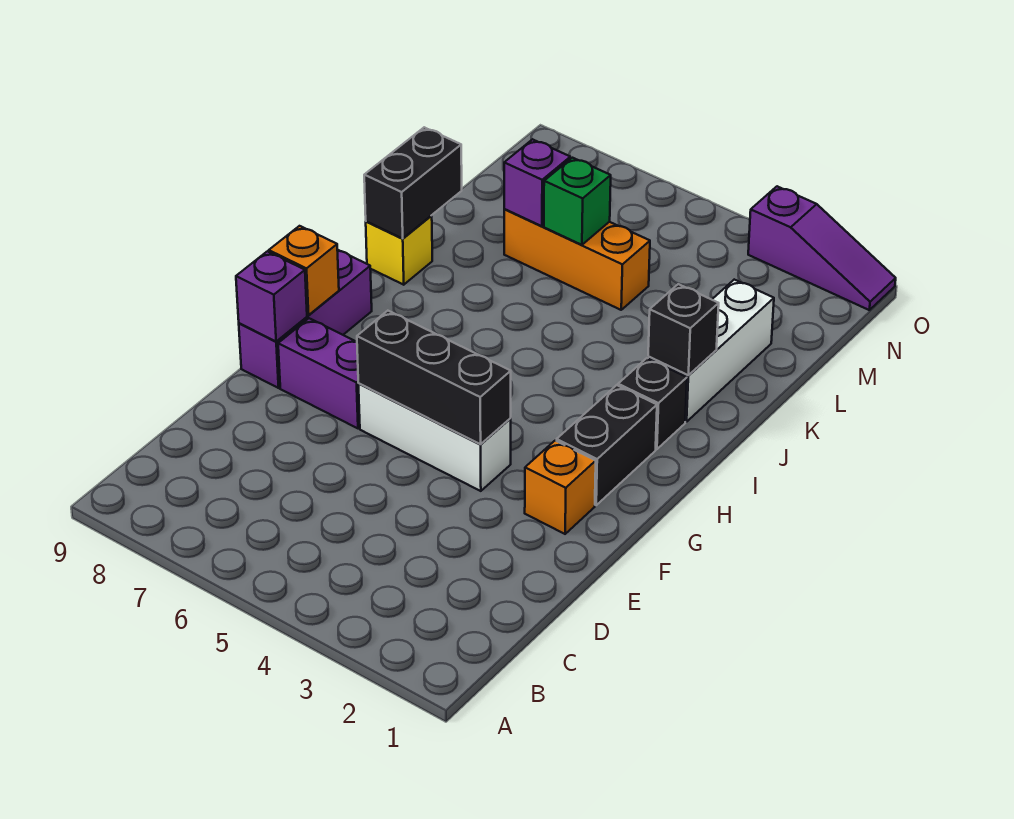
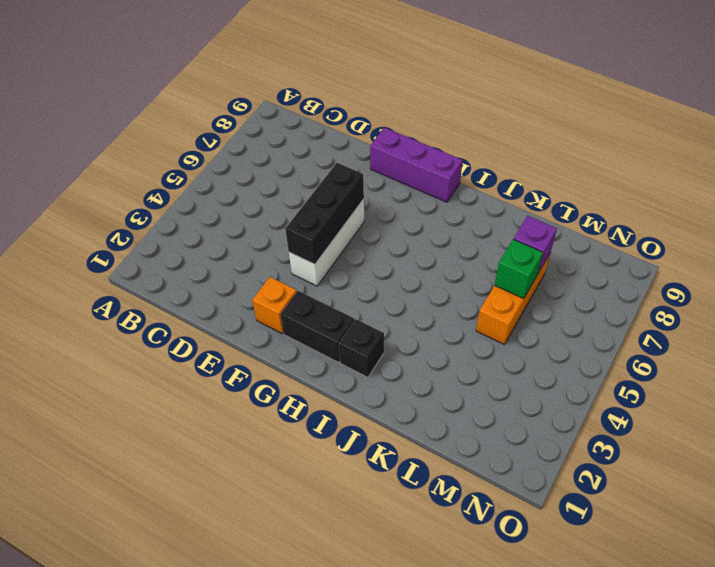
none -> purple brick F7:F8 level 1
none -> white brick J2:L2 level 1
none -> yellow brick J9 level 1

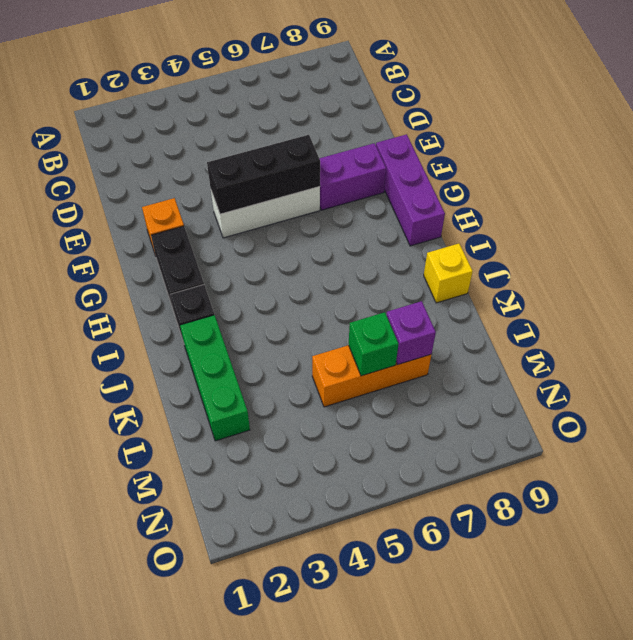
green brick J2:L2 level 1 -> white brick J2:L2 level 1
none -> purple slope O1:O3 level 1 top 3
none -> purple brick F9 level 2
none -> orange brick G9 level 2

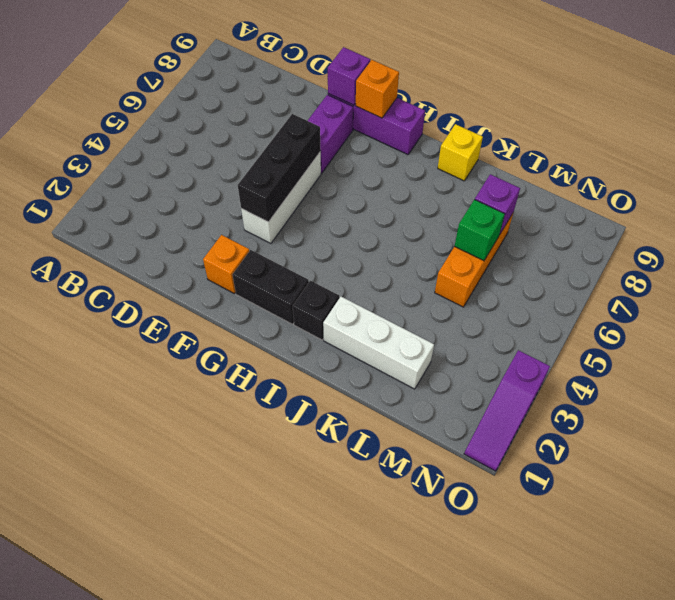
none -> black brick J2 level 2
none -> black brick J9:K9 level 2

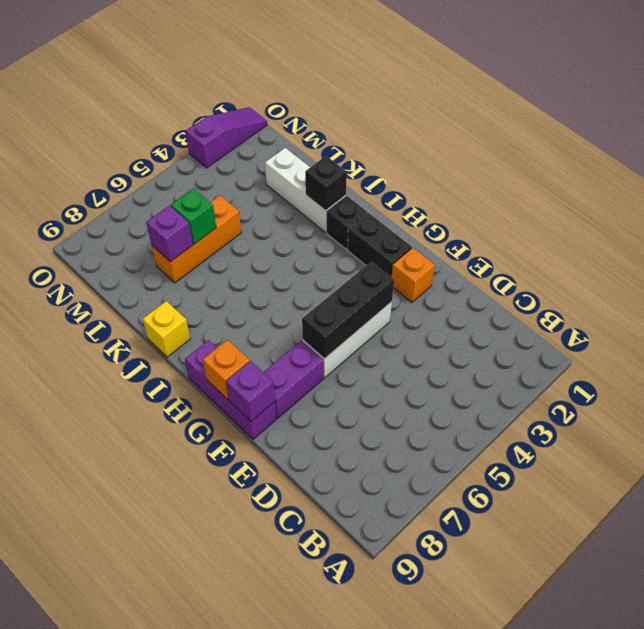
none -> black brick J9:K9 level 2

